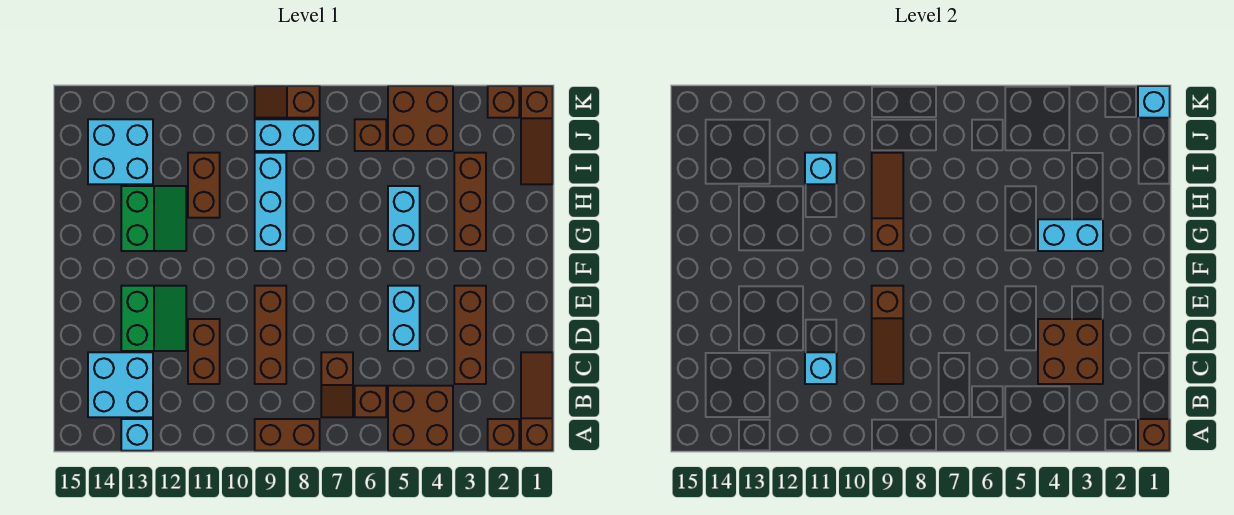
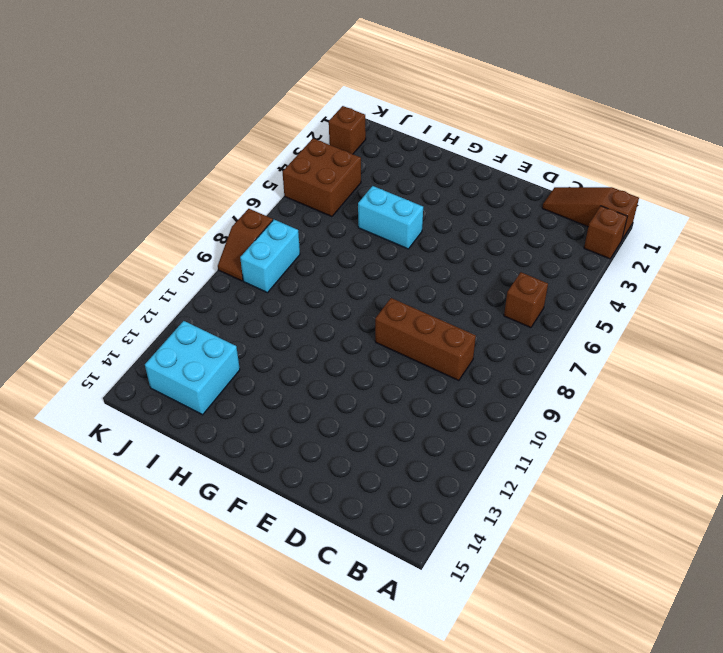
none -> brown brick A4:B5 level 1
none -> brown brick A8:A9 level 1
none -> cyan brick A13 level 1
none -> brown slope B7:C7 level 1 top C

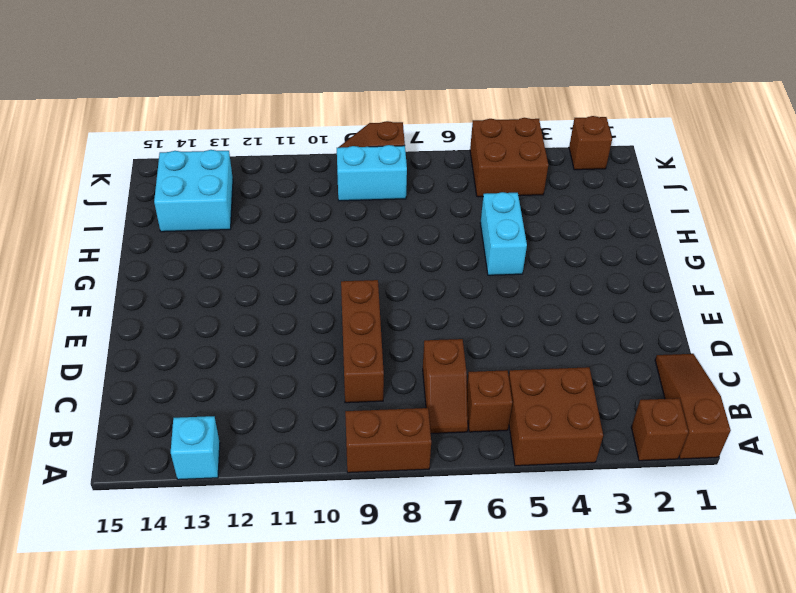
none -> cyan brick B13:C14 level 1
none -> brown brick C3:E3 level 1
none -> brown brick C11:D11 level 1
none -> cyan brick D5:E5 level 1

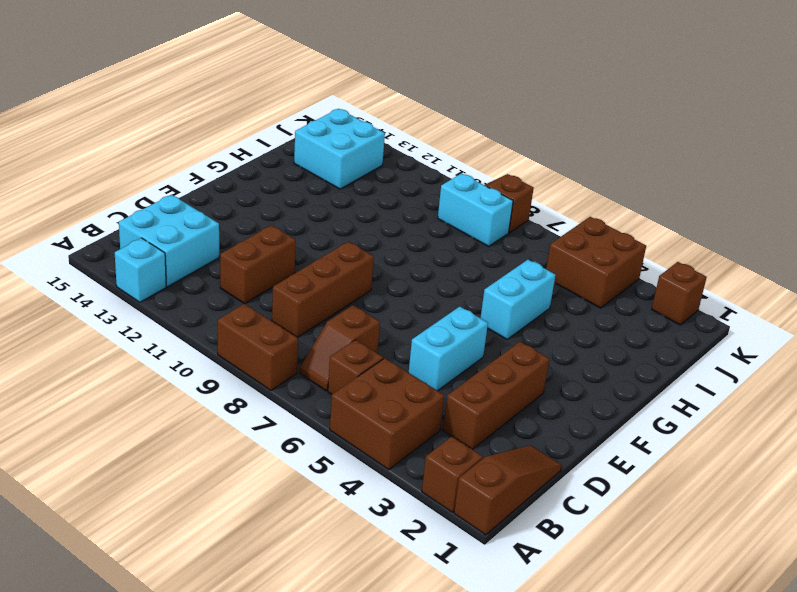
none -> green slope D12:E13 level 1 top 13
none -> brown brick G3:I3 level 1
none -> cyan brick G9:I9 level 1
none -> green slope G12:H13 level 1 top 13

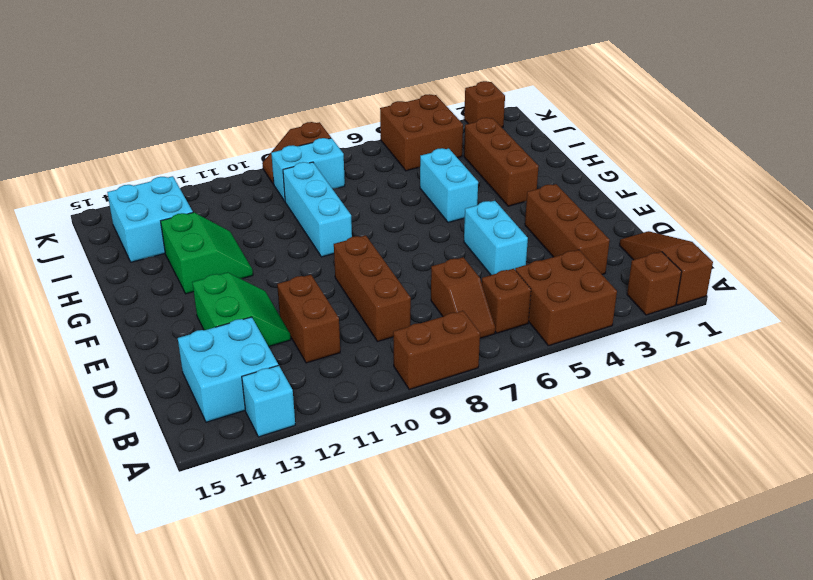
none -> brown brick H11:I11 level 1
none -> brown slope I1:K1 level 1 top K
none -> brown brick J6 level 1
none -> brown brick A1 level 2

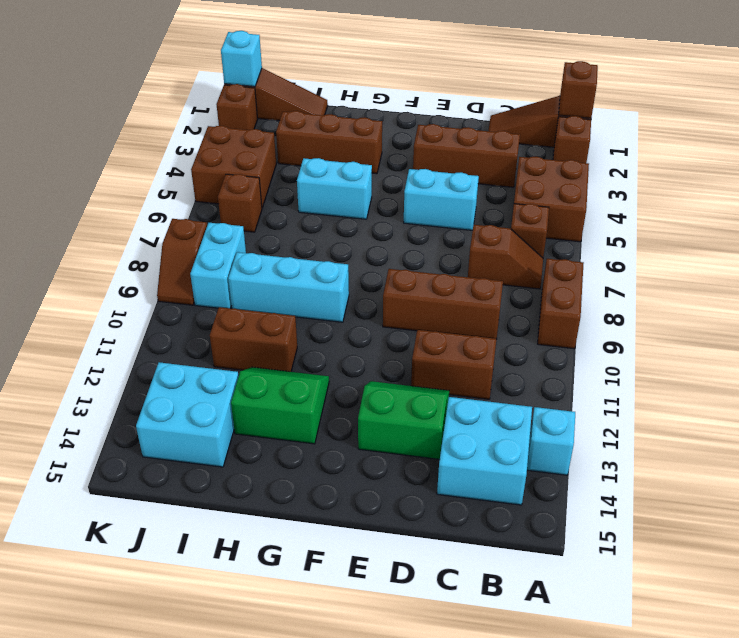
none -> brown brick C3:D4 level 2
none -> brown slope C9:E9 level 2 top E
none -> cyan brick C11 level 2
none -> cyan brick G3:G4 level 2

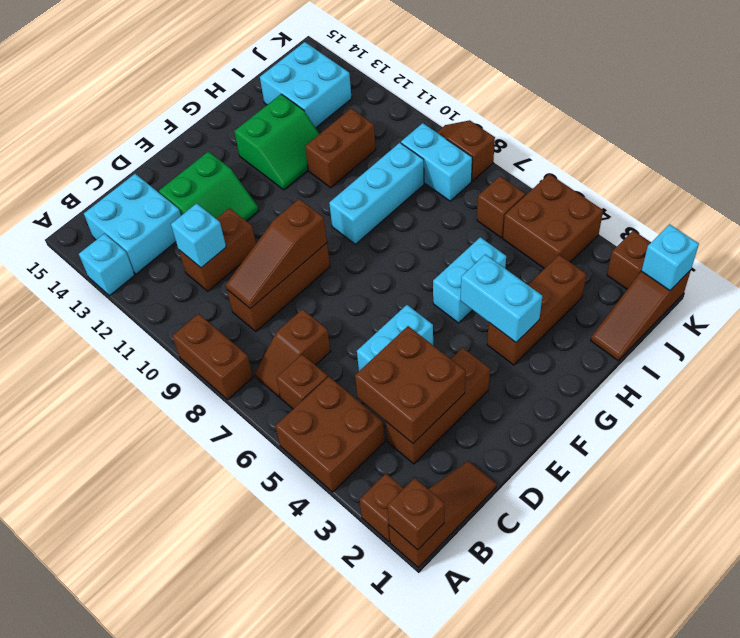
none -> brown slope G9:I9 level 2 top G
none -> cyan brick I11 level 2

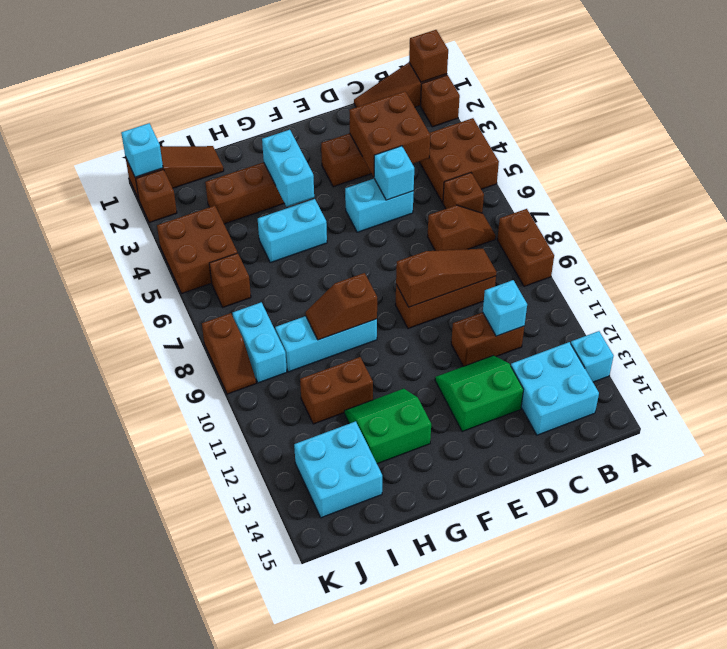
cyan brick D5 level 2 -> cyan brick I11 level 2
brown slope G9:H9 level 2 top G -> brown slope G9:I9 level 2 top G

